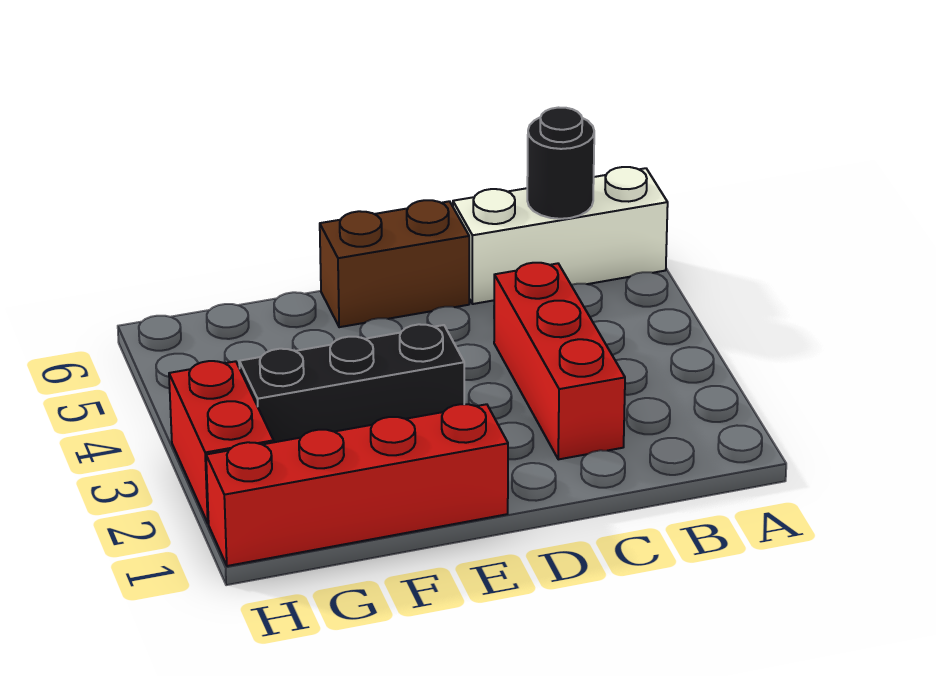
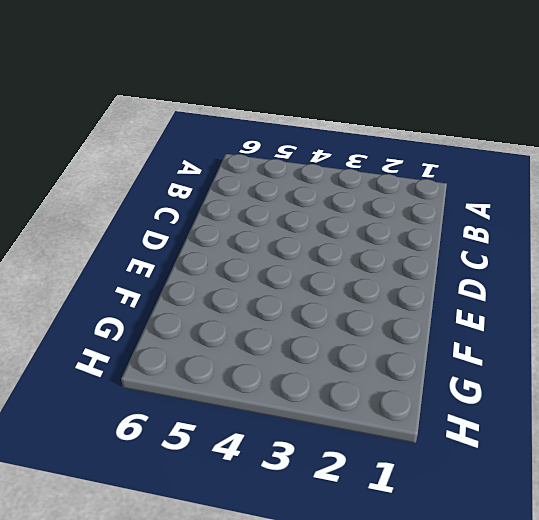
none -> white brick A6:C6 level 1
none -> red brick C2:C4 level 1

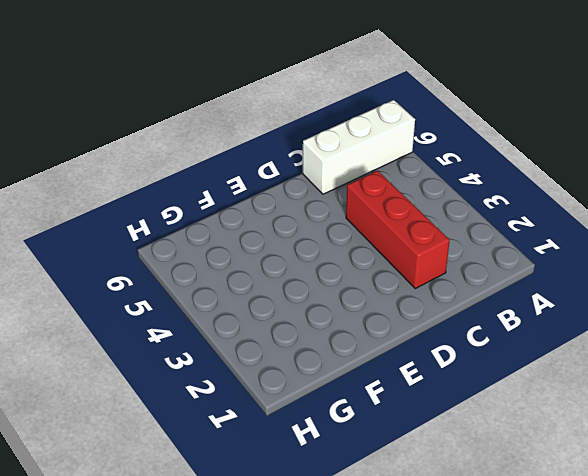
none -> brown brick D6:E6 level 1
none -> red brick E1:H1 level 1

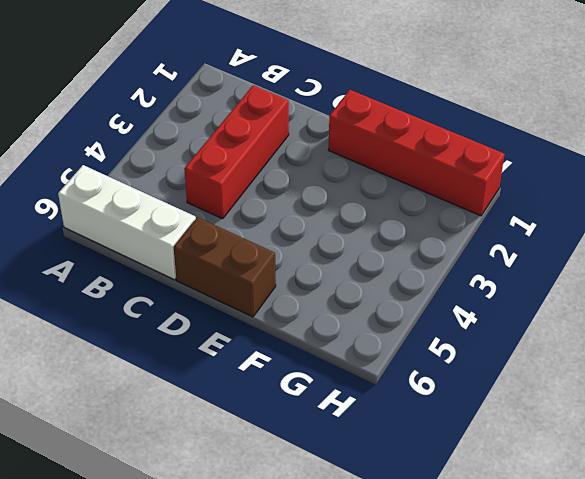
none -> black brick E3:G3 level 1
none -> red brick H2:H3 level 1

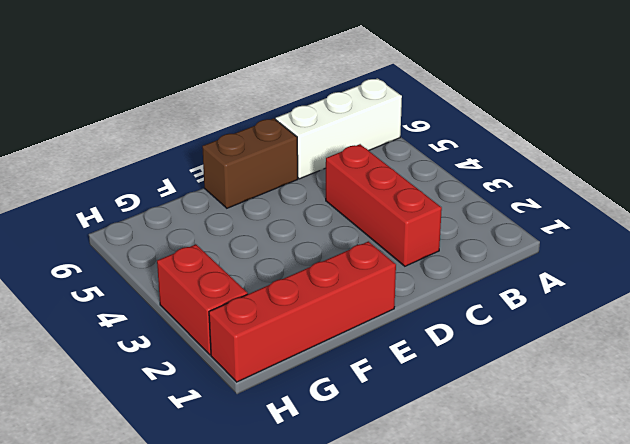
none -> black brick E3:G3 level 1
none -> black round brick B6 level 2

